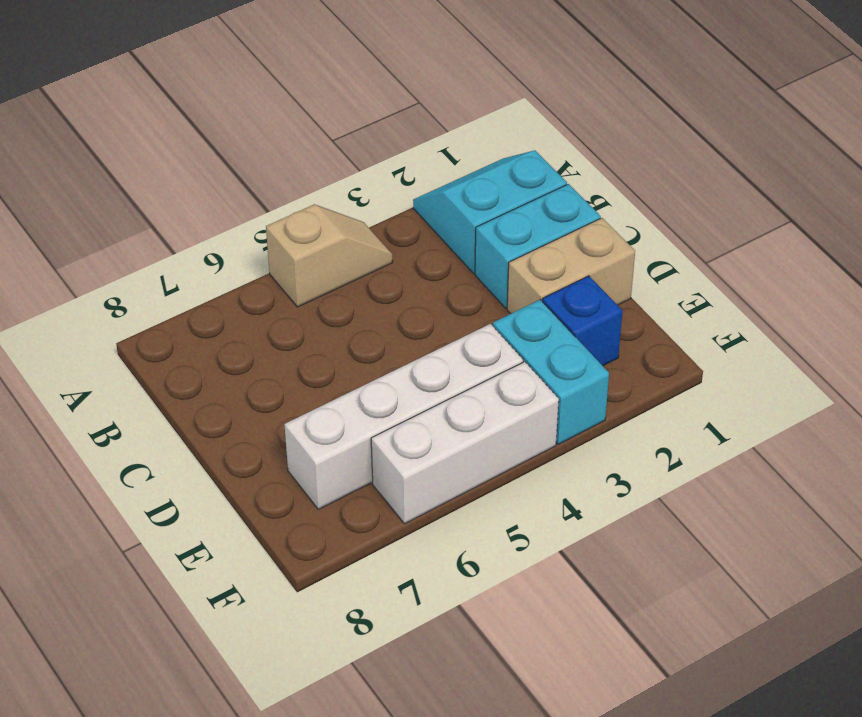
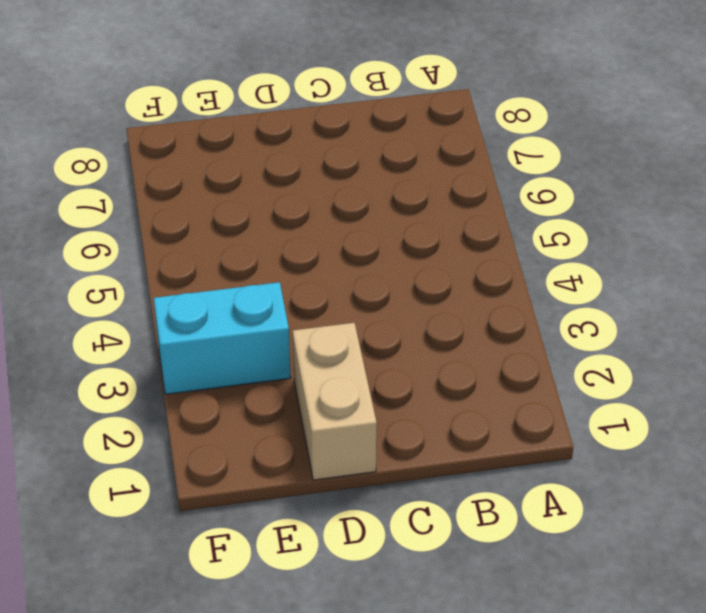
none -> cyan slope A1:B2 level 1 top B
none -> tan slope A4:A5 level 1 top 5

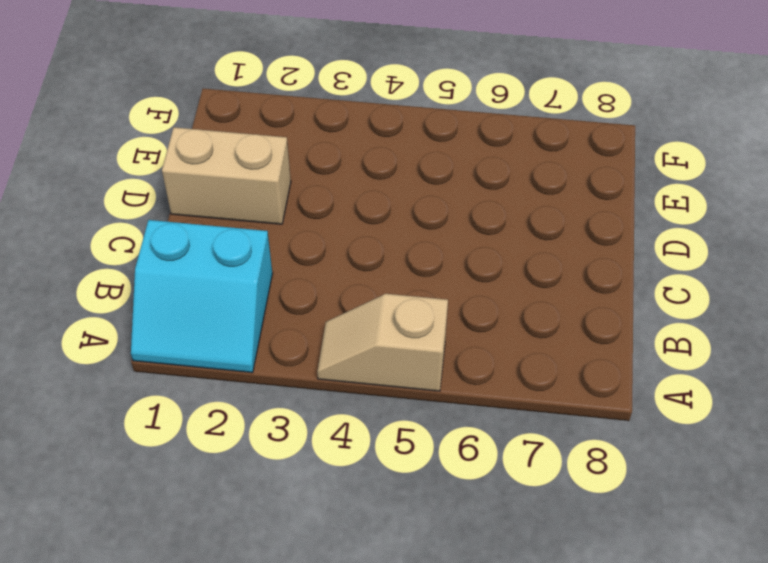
none -> cyan brick C1:C2 level 1
none -> blue brick E2 level 1

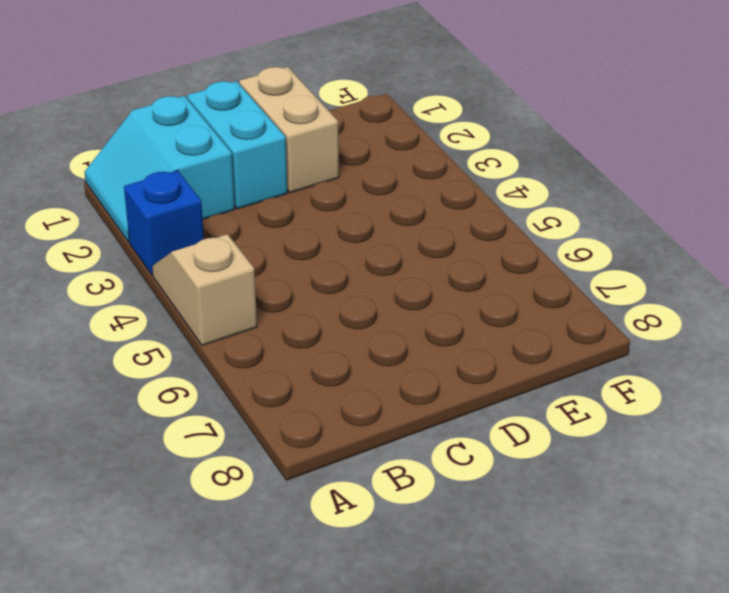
blue brick A3 level 1 -> blue brick E2 level 1
none -> cyan brick E3:F3 level 1
none -> white brick E4:E7 level 1

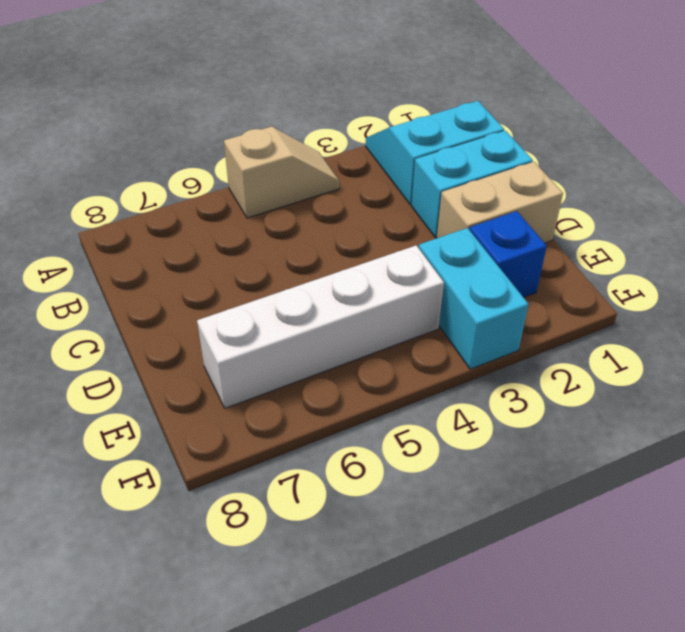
none -> white brick F4:F6 level 1

